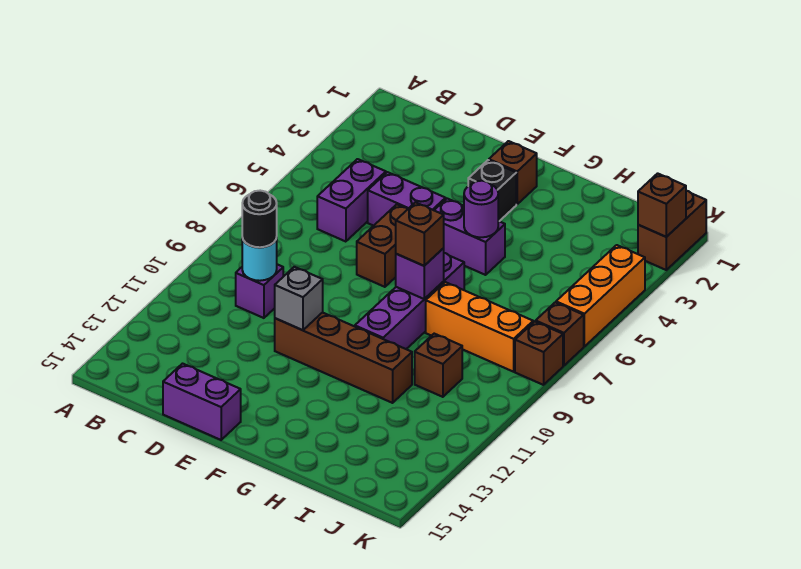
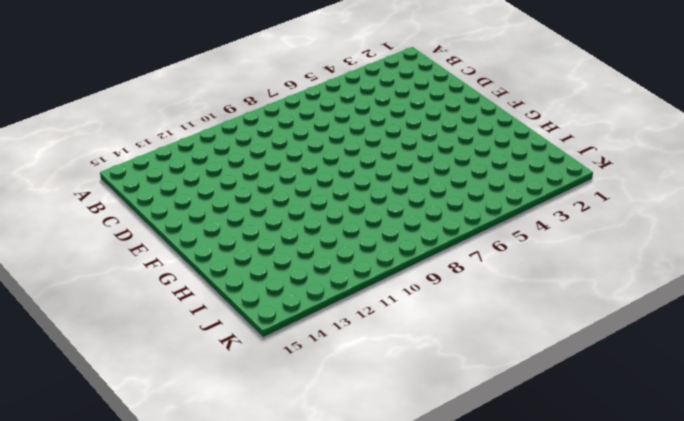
none -> purple brick C5:C6 level 1
none -> purple brick C10 level 1
none -> purple brick D5:E5 level 1

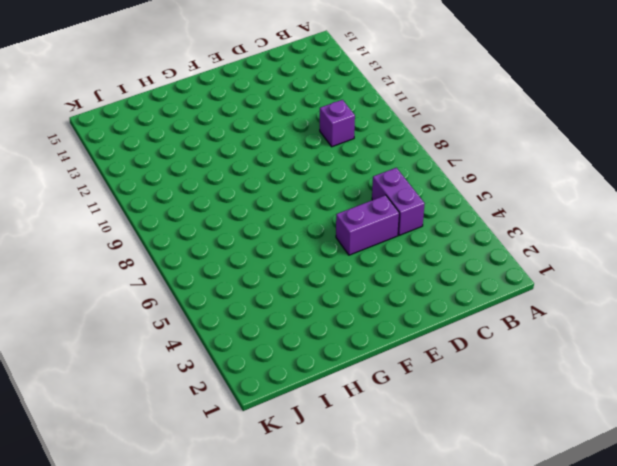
none -> purple brick D15:E15 level 1
none -> brown brick E6:E7 level 1
none -> brown brick E11:H11 level 1

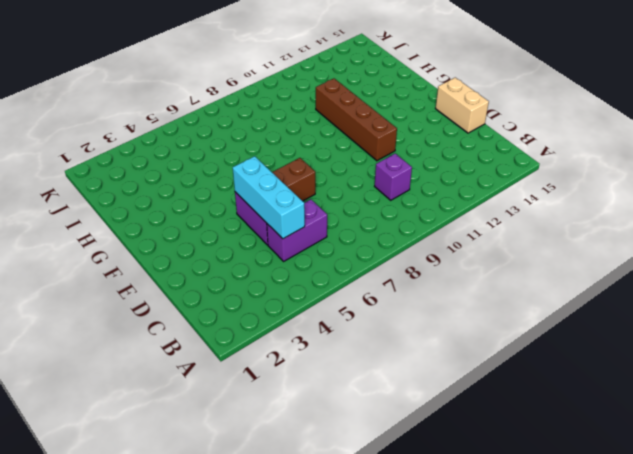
cyan brick C5:E5 level 2 -> none
tan brick D15:E15 level 1 -> purple brick D15:E15 level 1
none -> brown brick F2 level 1
none -> black brick F3 level 1
none -> purple brick F5:G5 level 1

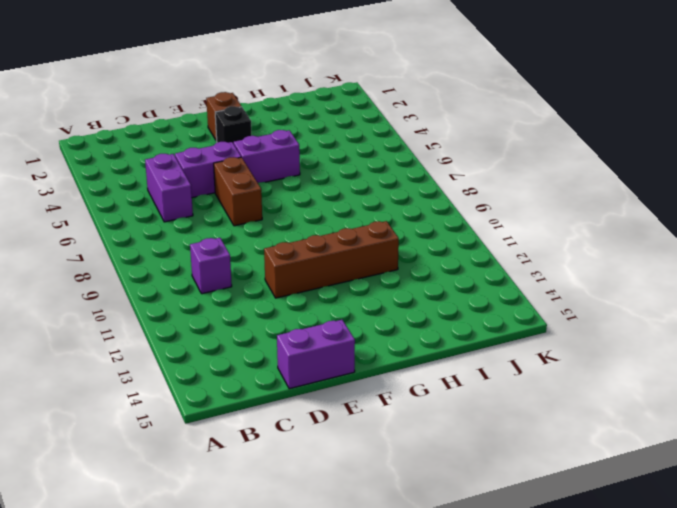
none -> purple brick G7:G10 level 1
none -> orange brick H8:J8 level 1
none -> brown brick I10 level 1

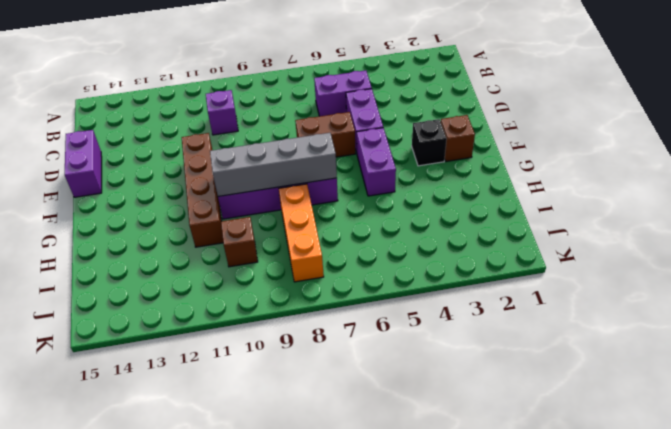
grey brick G7:G10 level 2 -> purple brick G8 level 2
none -> brown brick K1:K2 level 1
none -> orange brick K4:K6 level 1
none -> brown brick K7 level 1

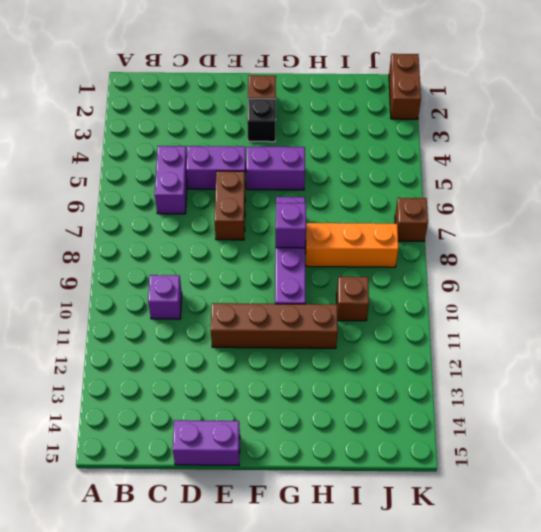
none -> orange brick K4:K6 level 1
none -> brown brick K8 level 1
none -> cyan round brick C10 level 2

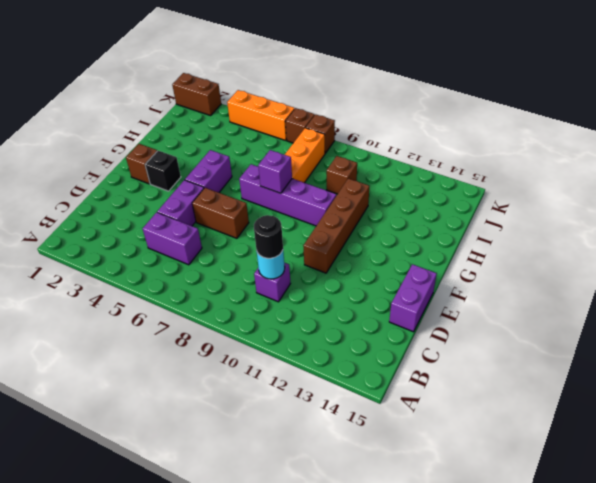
none -> grey brick E11 level 2
none -> purple round brick G5 level 2
none -> brown brick K2 level 2

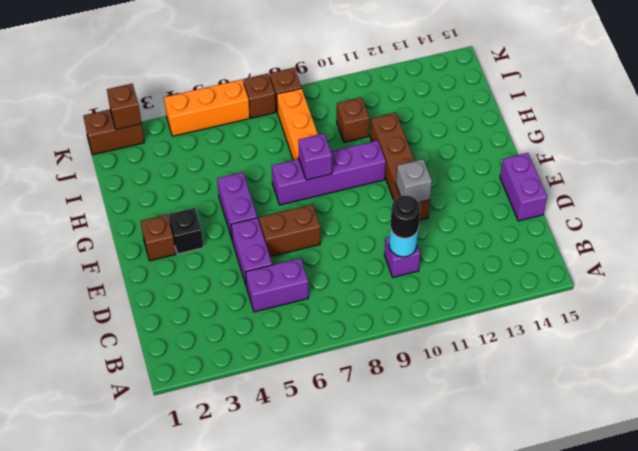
none -> purple round brick G5 level 2
none -> brown brick G8 level 3

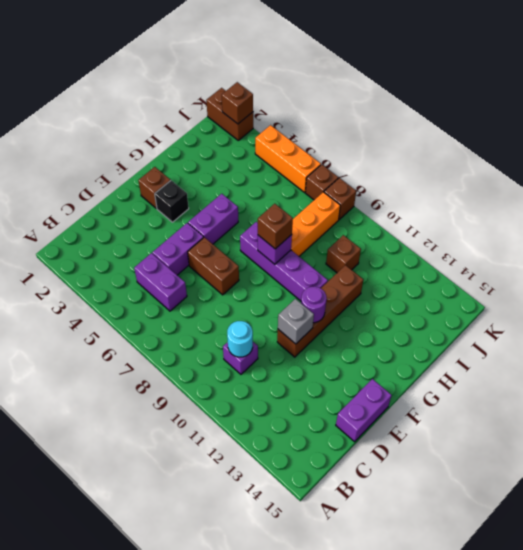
purple round brick F11 level 2 -> purple round brick G5 level 2
none -> black round brick C10 level 3

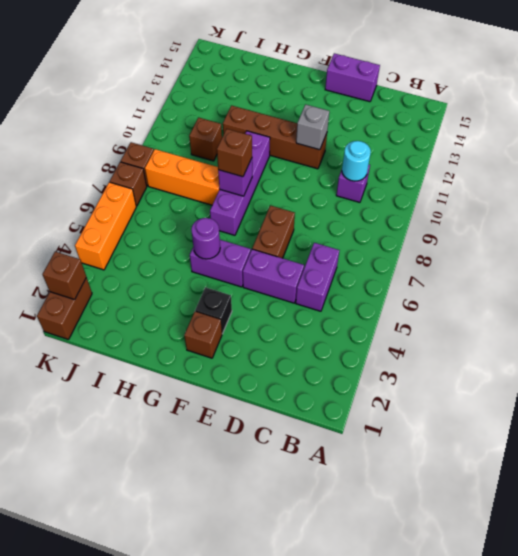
none -> black round brick C10 level 3

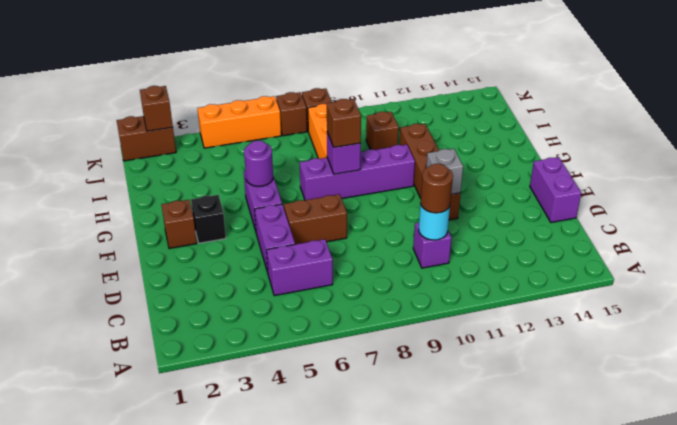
brown round brick C10 level 3 -> black round brick C10 level 3

